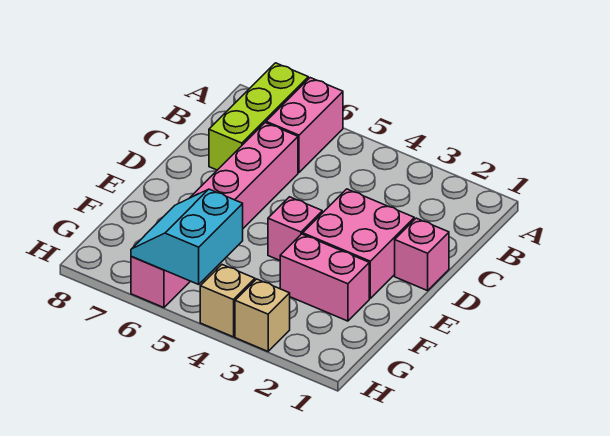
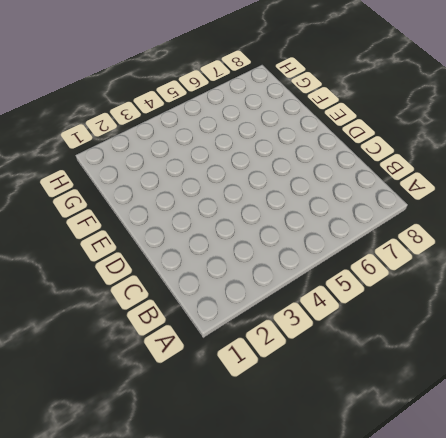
none -> pink brick A6:B6 level 1
none -> lime brick A7:C7 level 1

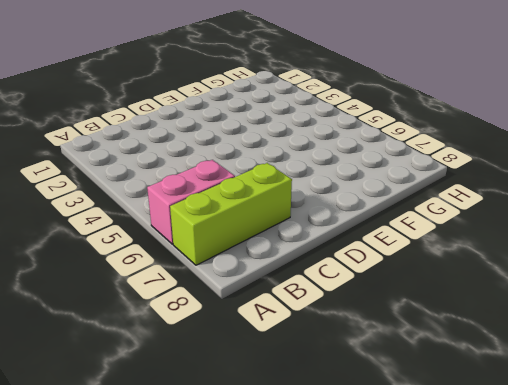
none -> pink brick C6:H6 level 1
none -> pink brick D1 level 1

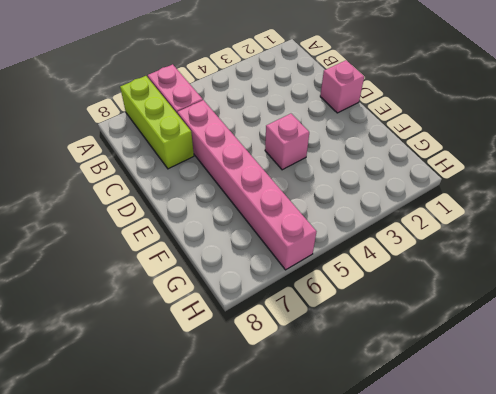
none -> pink brick D2:E3 level 1
none -> pink brick F2:F3 level 1

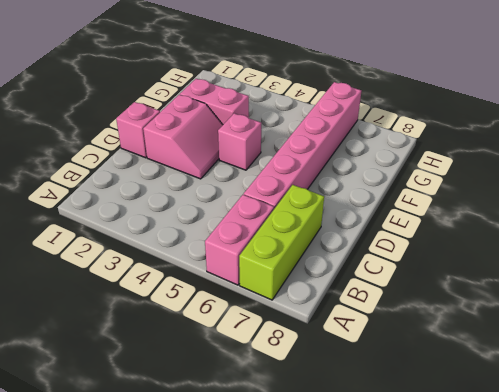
pink slope D2:E3 level 1 top 2 -> pink brick D2:E3 level 1
none -> tan brick H3 level 1
none -> tan brick H4 level 1

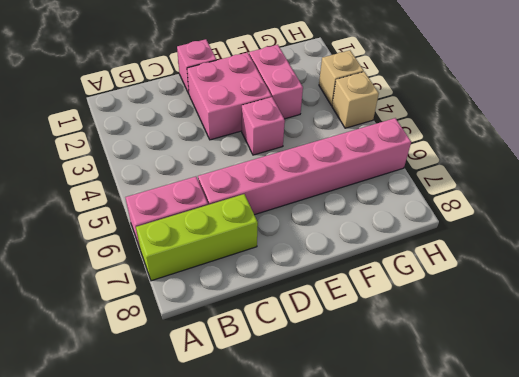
none -> cyan slope G5:H6 level 2 top 5

